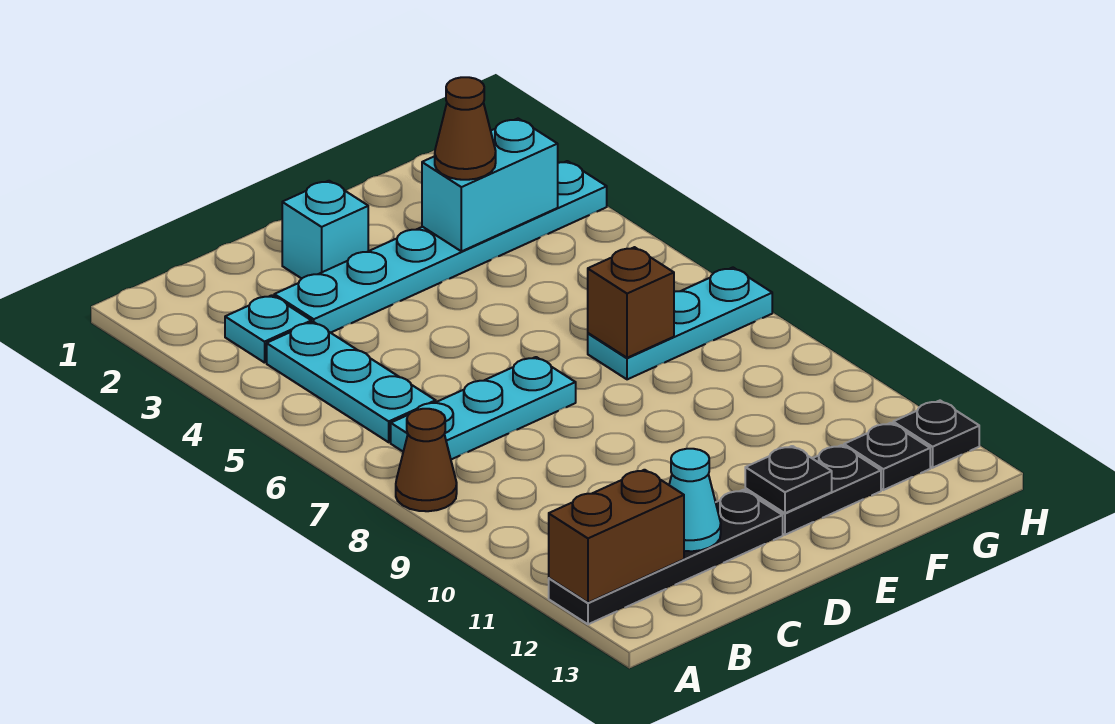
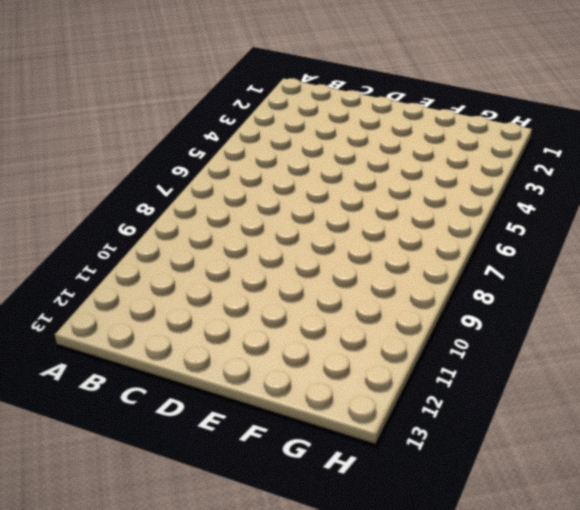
none -> brown cone A8 level 1
none -> black plate A12:D12 level 1
none -> cyan plate B3 level 1

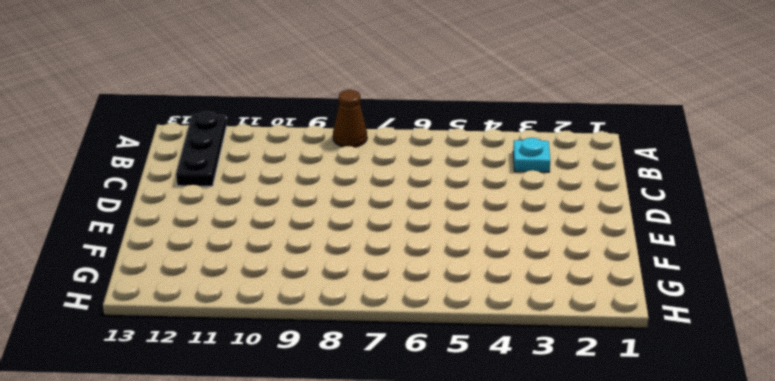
black plate A12:C12 level 1 -> black plate A12:D12 level 1
none -> cyan plate B4:B6 level 1
none -> cyan plate B7:D7 level 1
none -> cyan plate C3:H3 level 1

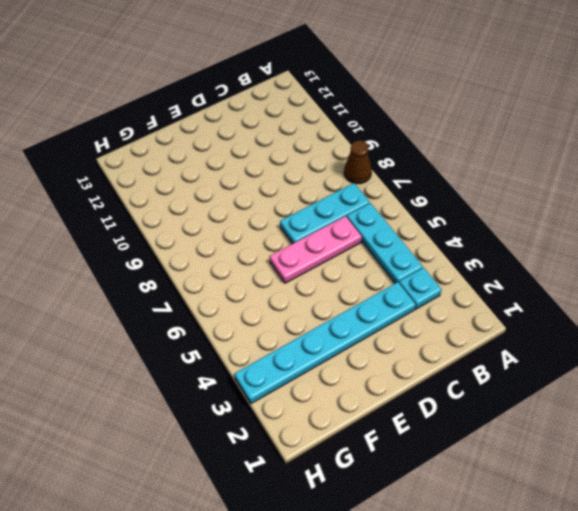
pink plate C6:E6 level 1 -> none
none -> black plate A12:D12 level 1
none -> cyan brick D2 level 1
none -> black plate E12:F12 level 1

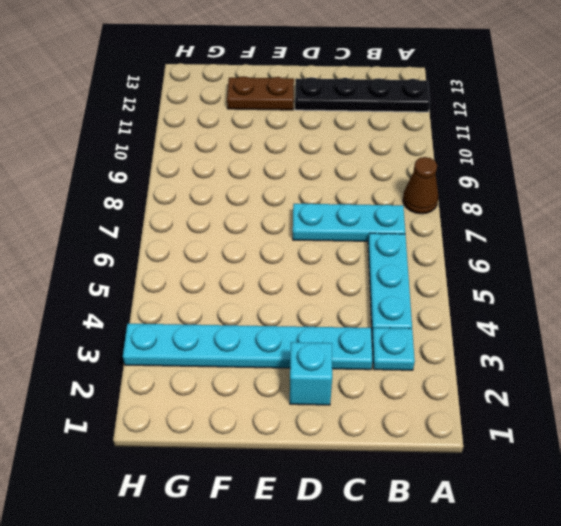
brown plate E12:F12 level 1 -> black plate E12:F12 level 1
none -> cyan plate F7:H7 level 1
none -> black plate G12 level 1
none -> black plate H12 level 1

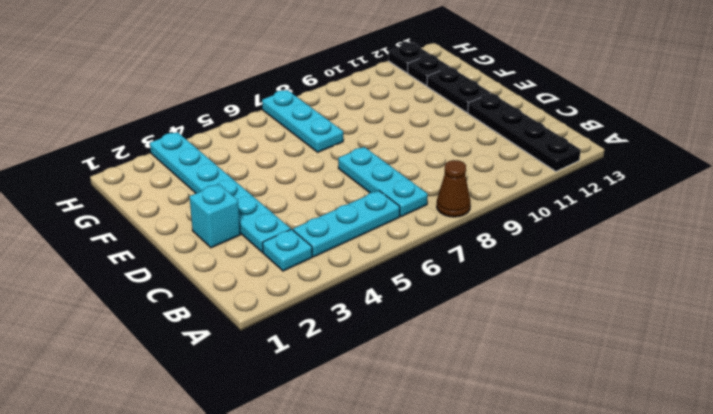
none -> brown brick A12:B12 level 2
none -> cyan cone C12 level 2
none -> black plate E12 level 2

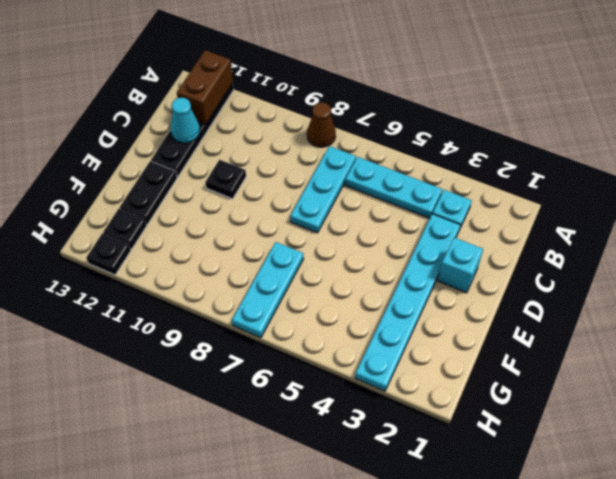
black plate D10 level 1 -> black plate E12 level 2
none -> cyan brick F3:G3 level 2
none -> brown brick F7 level 2
none -> brown cone F3 level 3

